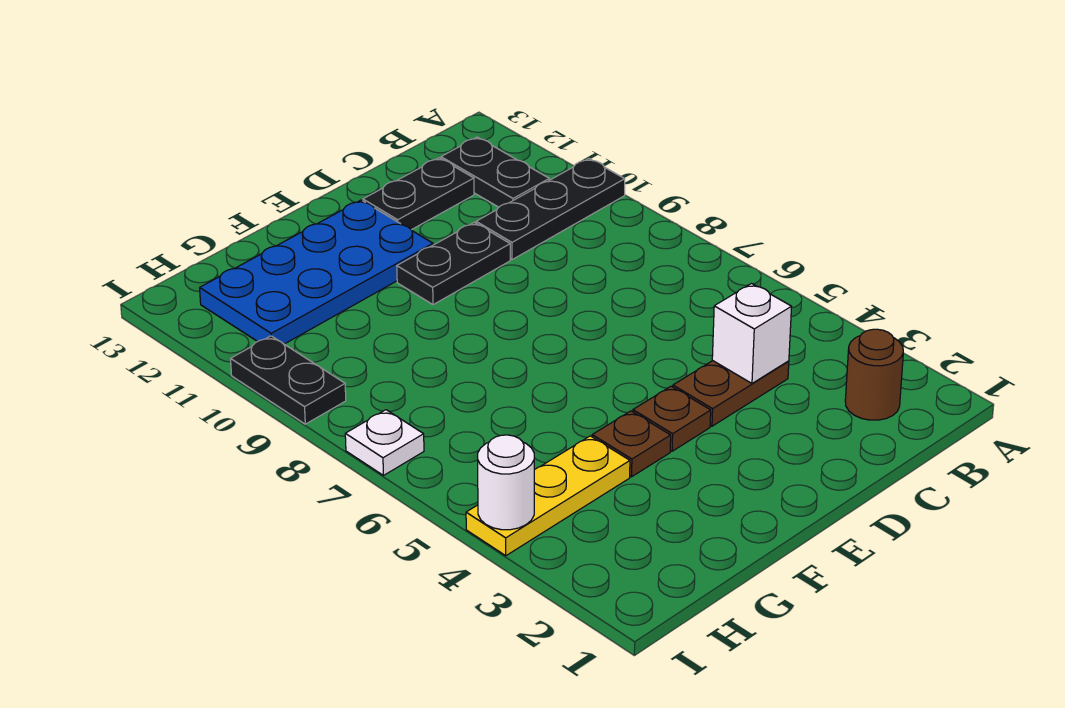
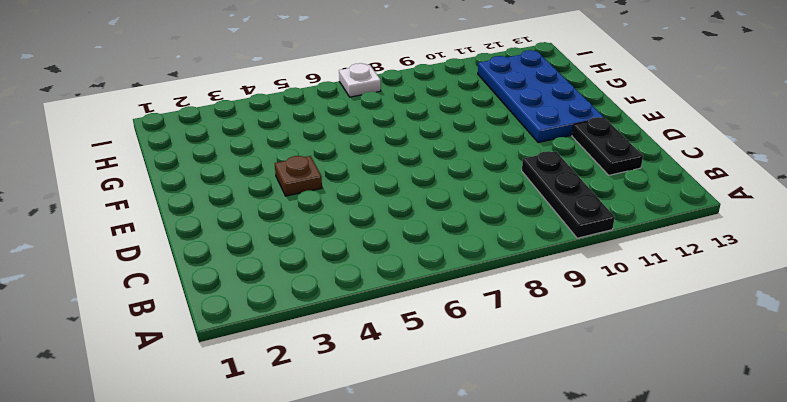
none -> brown round brick B2 level 1
none -> black plate B11:B12 level 1
none -> brown plate C4:D4 level 1

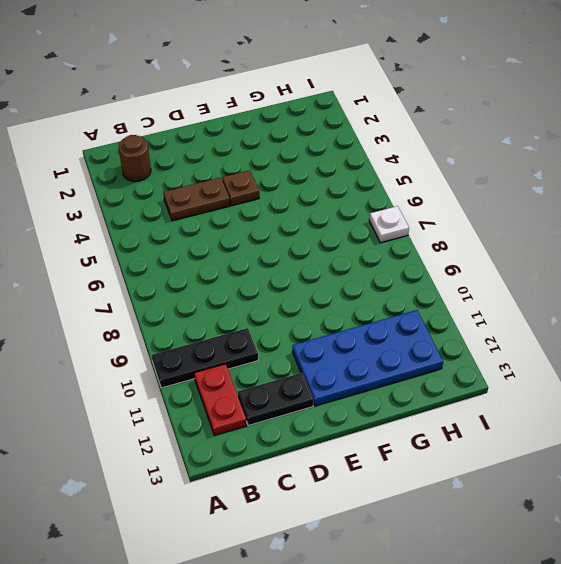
red plate B11:B12 level 1 -> black plate B11:B12 level 1
none -> black plate D10:E10 level 1
none -> brown plate F4 level 1
none -> yellow plate G4:I4 level 1

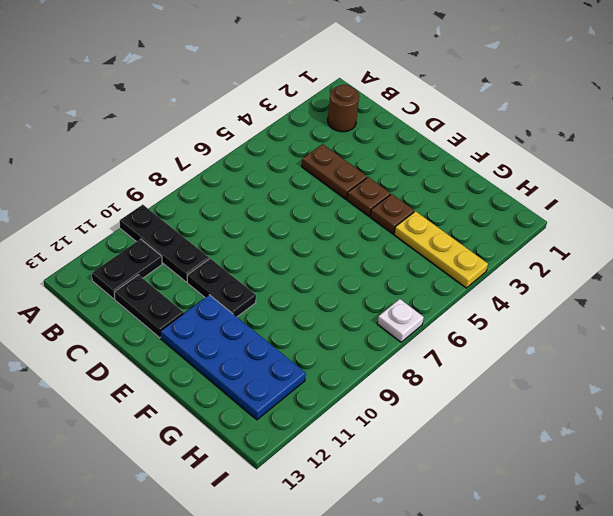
none -> black plate I9:I10 level 1
none -> white brick C4 level 2
none -> white round brick I4 level 2

